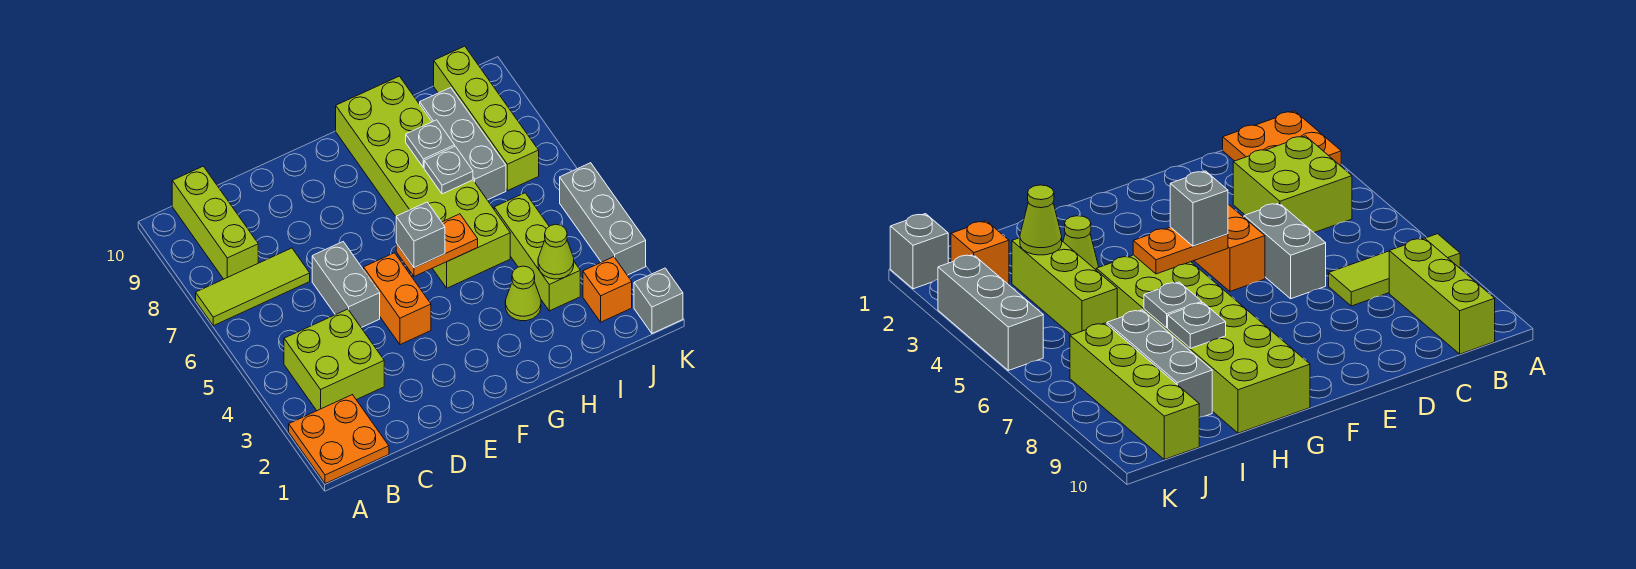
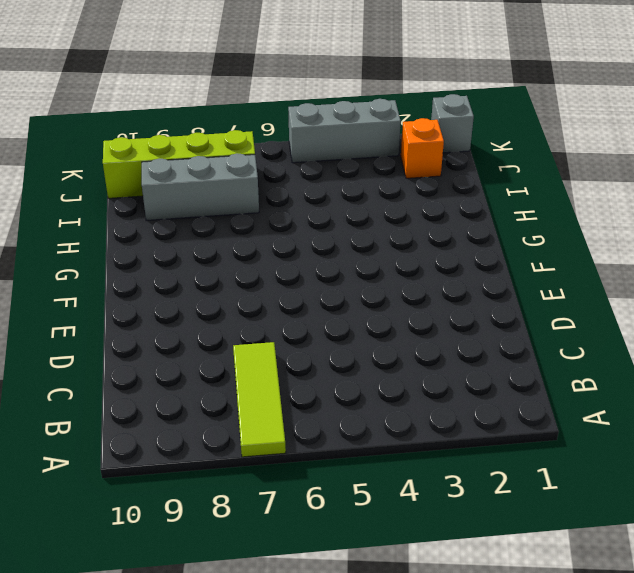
none -> orange plate A1:B2 level 1
none -> lime brick B3:C4 level 1
none -> lime brick B8:B10 level 1

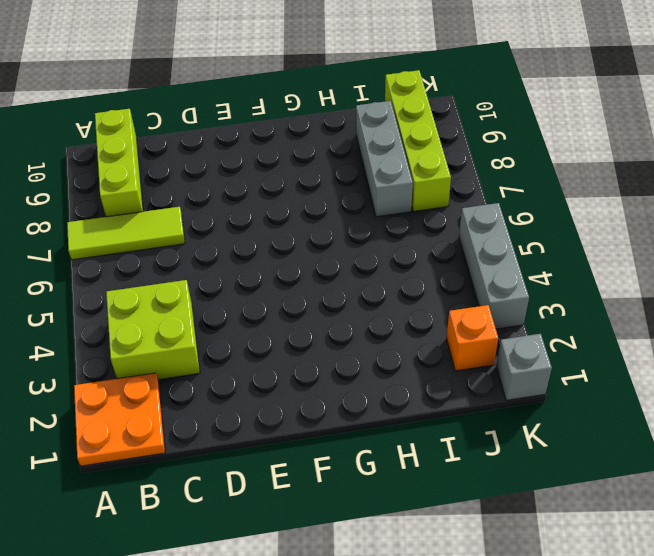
none -> grey brick D5:D6 level 1
none -> orange brick E4:E5 level 1
none -> lime brick G5:H10 level 1

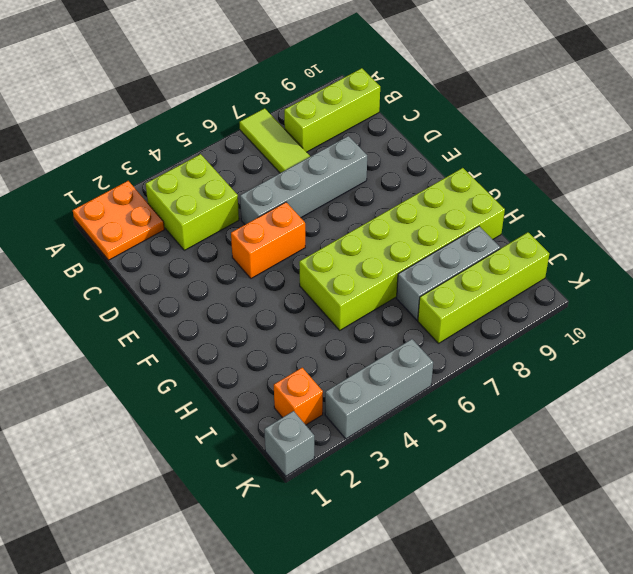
grey brick D5:D8 level 1 -> grey brick D5:D6 level 1
none -> lime cone H3 level 1
none -> lime brick I3:I5 level 1
none -> orange plate F5:G5 level 2

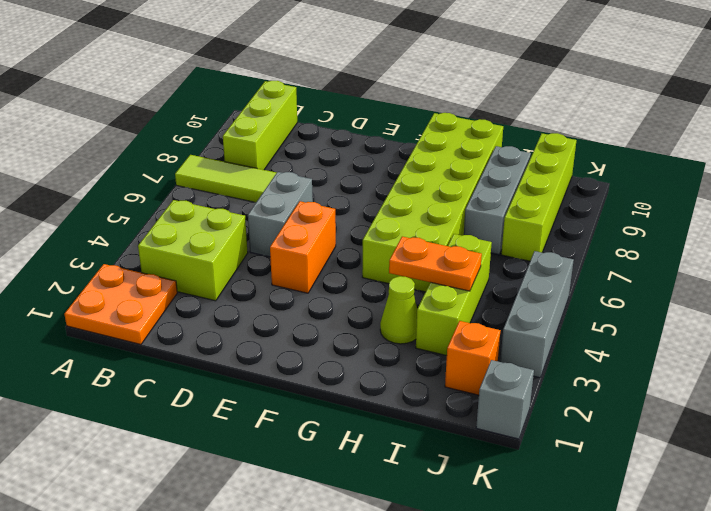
orange plate H4:I4 level 2 -> orange plate F5:G5 level 2
none -> grey plate H7 level 2
none -> grey plate H8 level 2
none -> lime cone I3 level 2

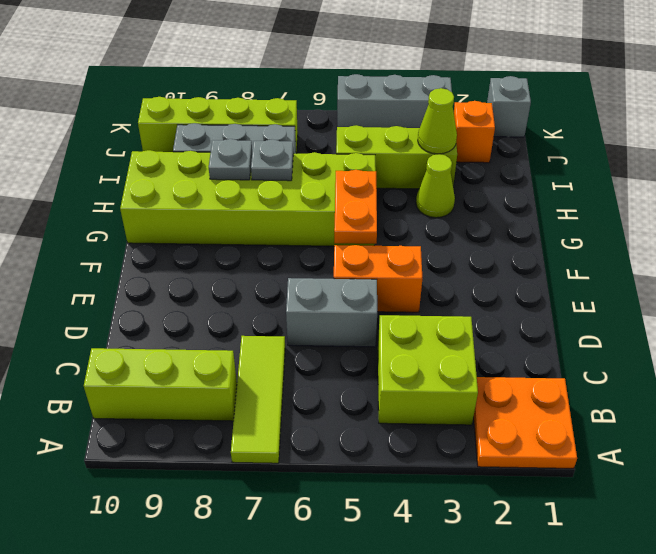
none -> grey brick F5 level 3

